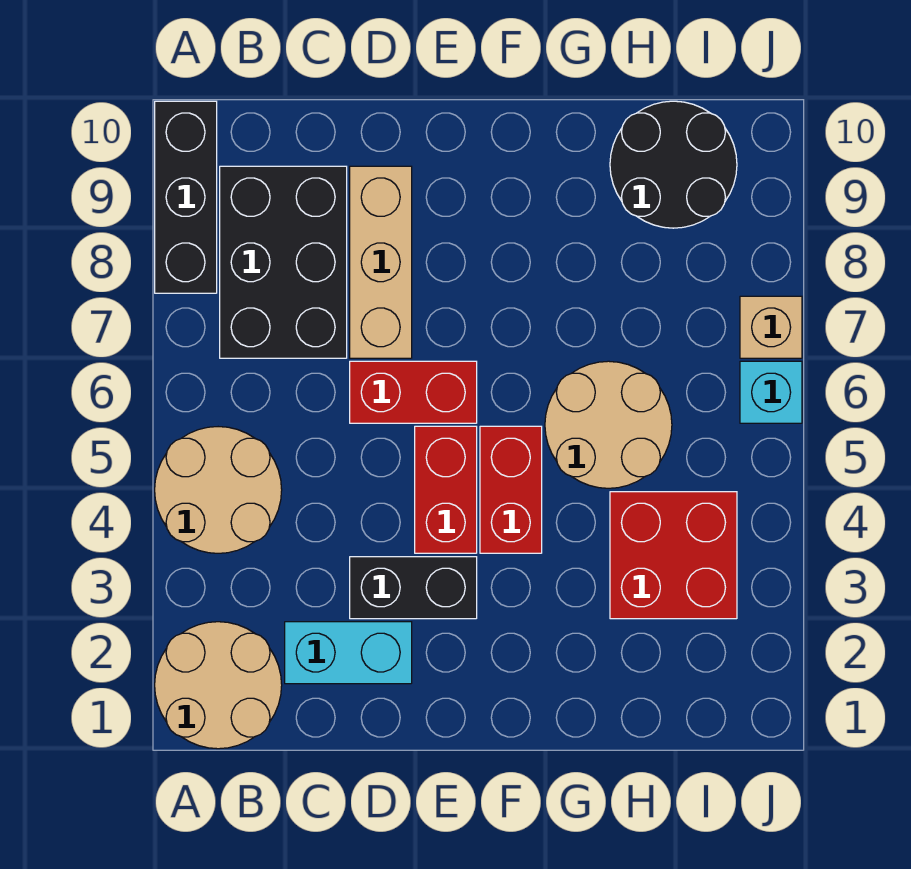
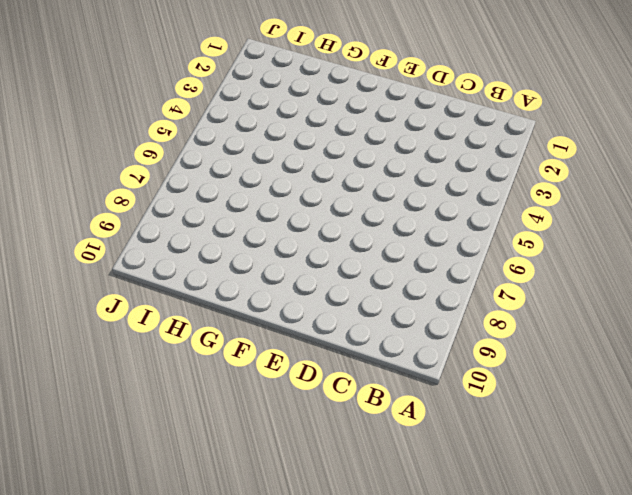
none -> tan round brick A1:B2 level 1
none -> tan round brick A4:B5 level 1
none -> black brick A8:A10 level 1

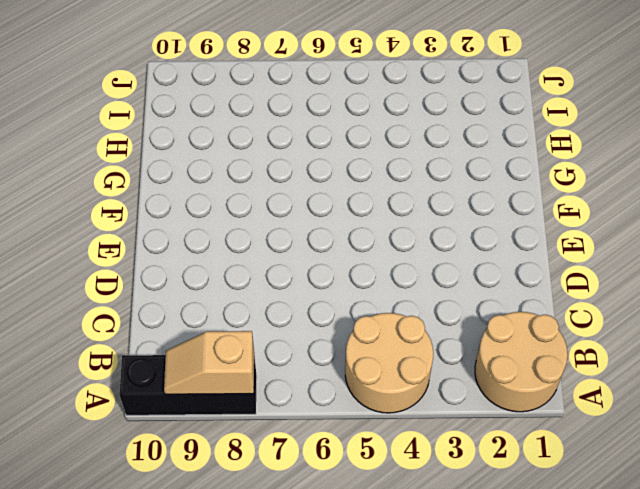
tan slope A8:A9 level 2 top 8 -> none
none -> black brick B7:C9 level 1
none -> cyan brick C2:D2 level 1
none -> black brick D3:E3 level 1

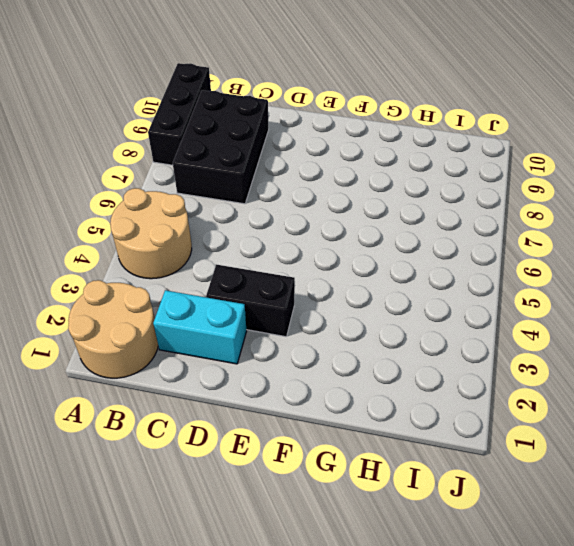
none -> red brick D6:E6 level 1
none -> tan brick D7:D9 level 1
none -> red brick E4:E5 level 1

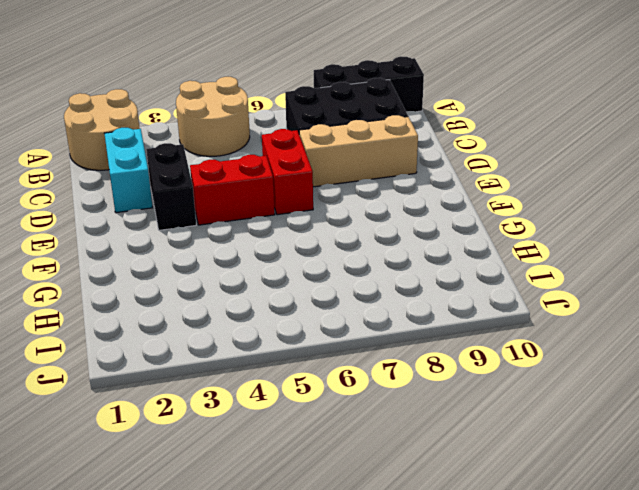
none -> red brick F4:F5 level 1
none -> tan round brick G5:H6 level 1
none -> red brick H3:I4 level 1

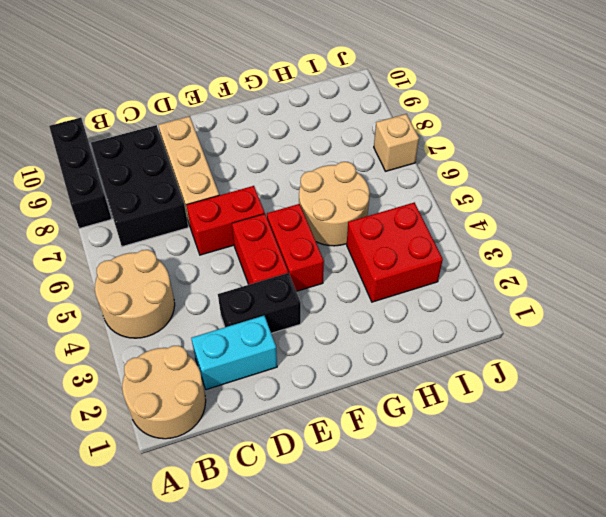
none -> black round brick H9:I10 level 1
none -> cyan brick J6 level 1

